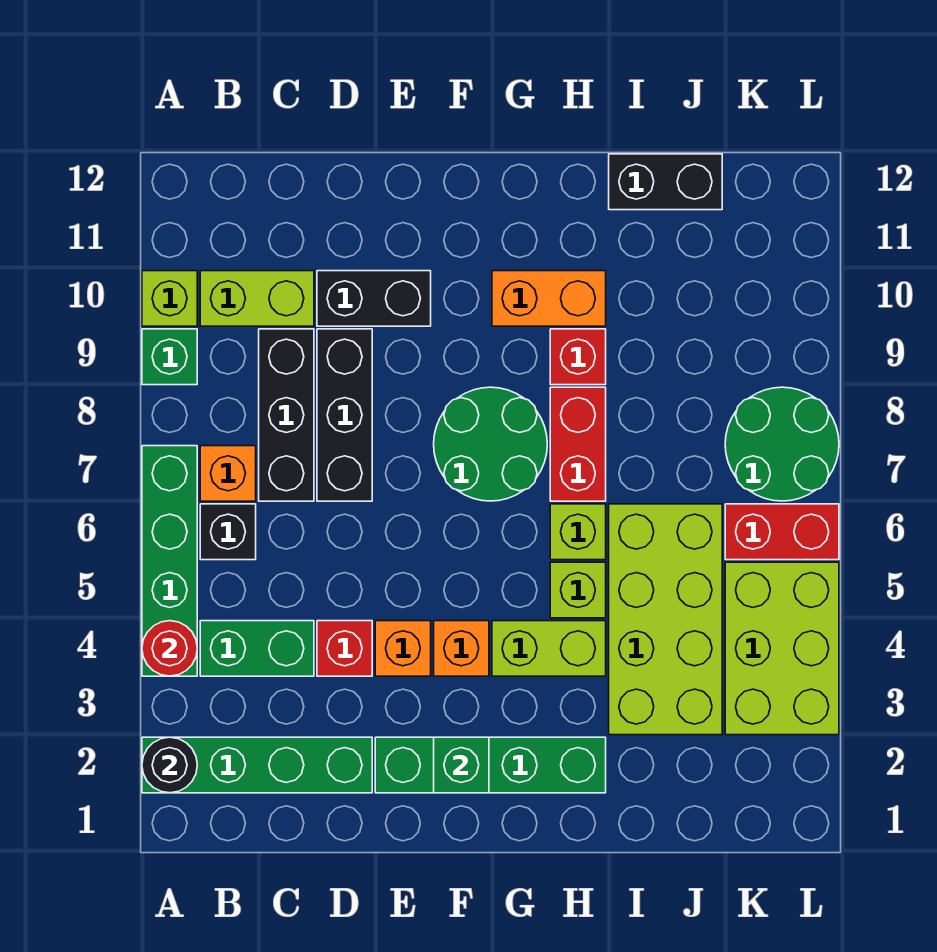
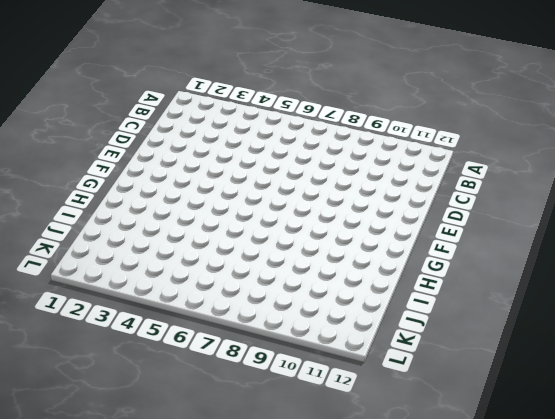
none -> green brick A2:D2 level 1
none -> green brick A4:A7 level 1
none -> green brick A9 level 1
none -> lime brick A10 level 1

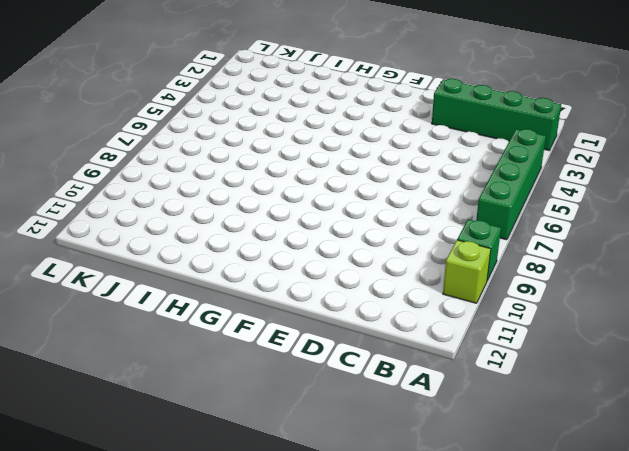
none -> green brick B4:C4 level 1
none -> black brick B6 level 1
none -> orange brick B7 level 1
none -> lime brick B10:C10 level 1

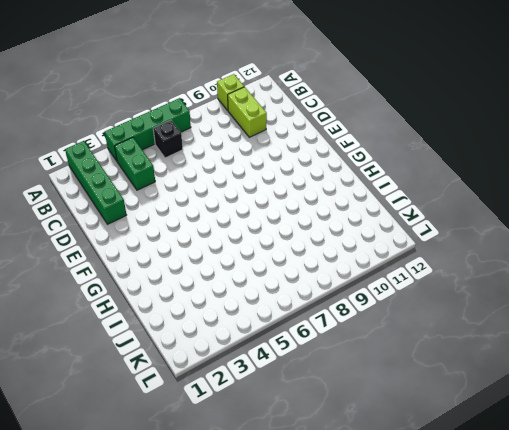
none -> green brick A9 level 1
none -> orange brick B7 level 1
none -> black brick C7:C9 level 1
none -> red brick D4 level 1

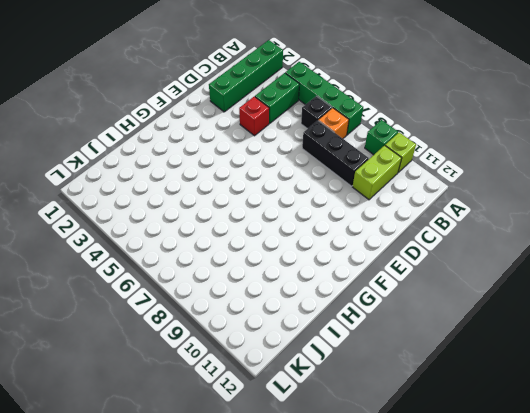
none -> black brick D7:D9 level 1
none -> black brick D10:E10 level 1
none -> green brick E2:H2 level 1
none -> orange brick E4 level 1

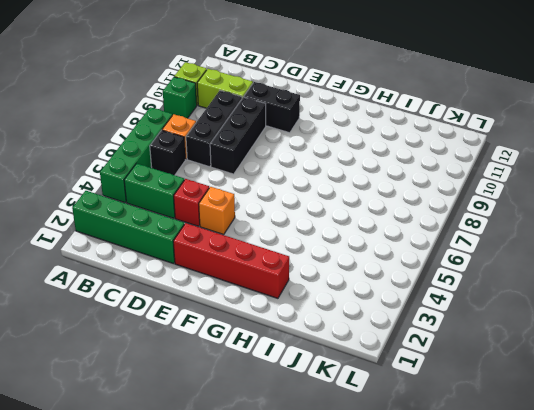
red brick E2:H2 level 1 -> green brick E2:H2 level 1
none -> orange brick F4 level 1
none -> green round brick F7:G8 level 1
none -> lime brick G4:H4 level 1
none -> orange brick G10:H10 level 1

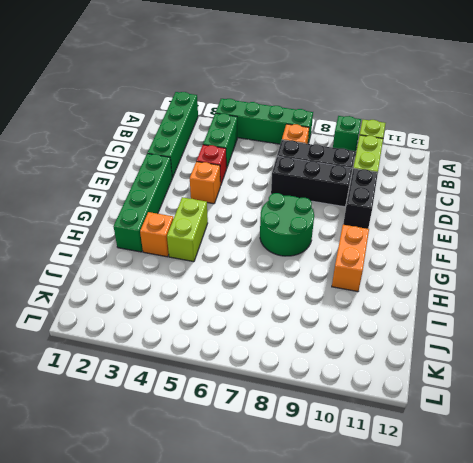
orange brick H3 level 1 -> orange brick F4 level 1
none -> black brick B6 level 1
none -> lime brick H5 level 1
none -> lime brick H6 level 1
none -> red brick H7:H8 level 1

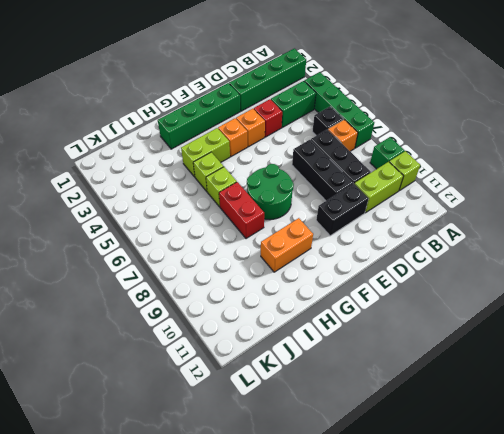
none -> red brick H9 level 1
none -> lime brick I3:J6 level 1
none -> black brick I12:J12 level 1
none -> lime brick K3:L5 level 1

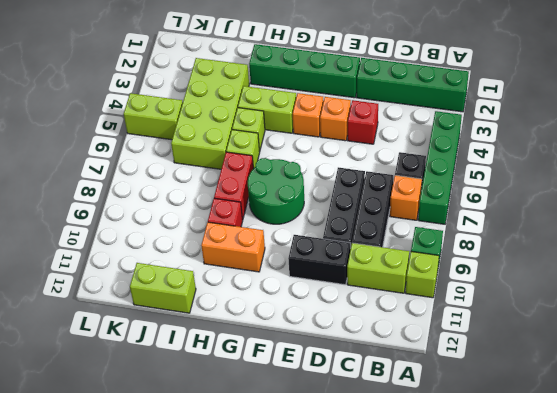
lime brick I12:J12 level 1 -> black brick I12:J12 level 1
lime brick K5:L5 level 1 -> lime brick K3:L5 level 1
none -> green brick B4:C4 level 1
none -> red brick K6:L6 level 1
none -> green round brick K7:L8 level 1
none -> black round brick A2 level 2

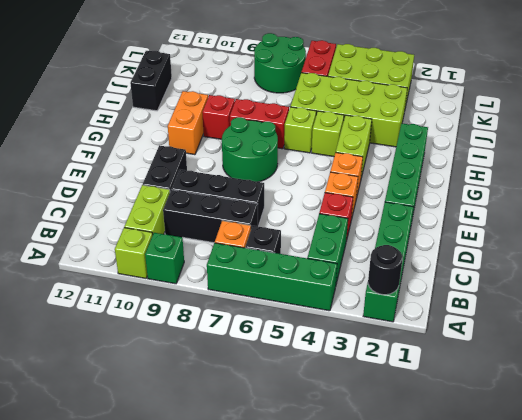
none -> red round brick A4 level 2
none -> green brick F2 level 2

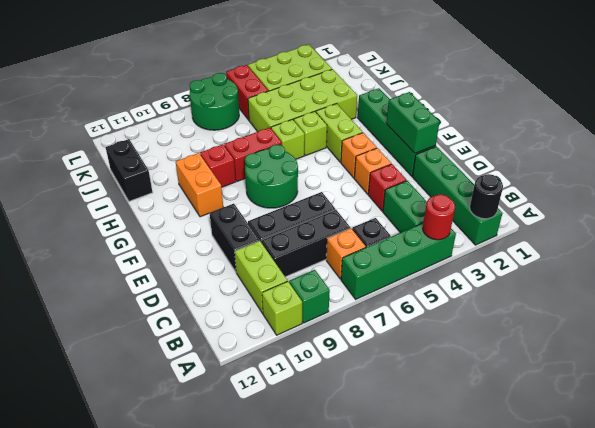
green brick E2:F2 level 2 -> green brick F2 level 2

